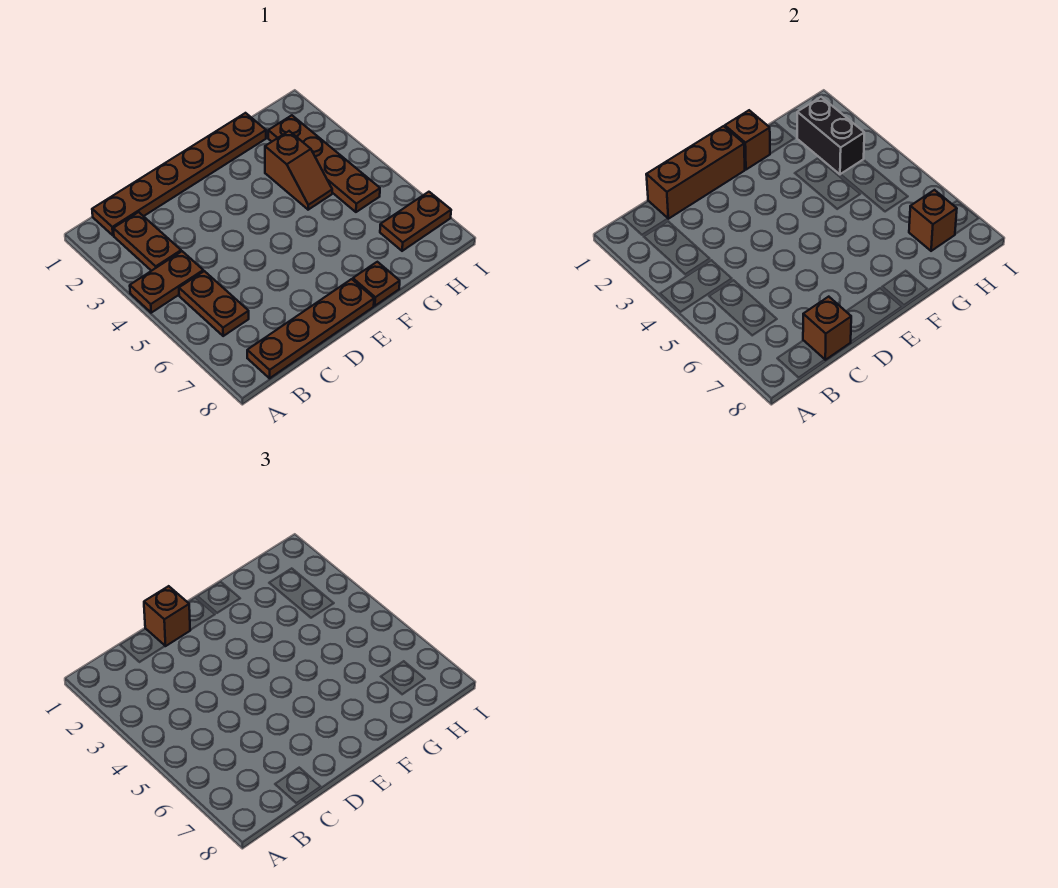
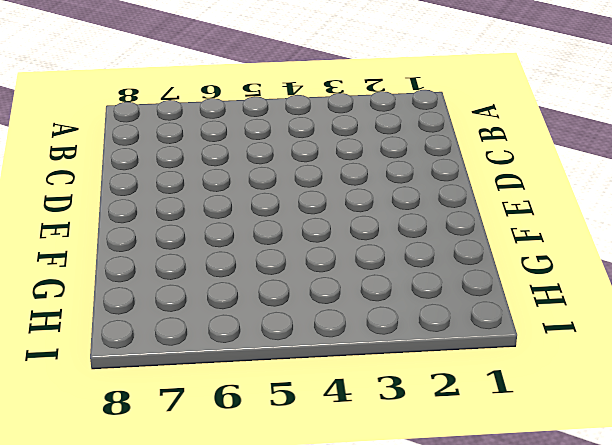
none -> brown plate A4:B4 level 1
none -> brown plate B1:G1 level 1
none -> brown plate B2:B3 level 1

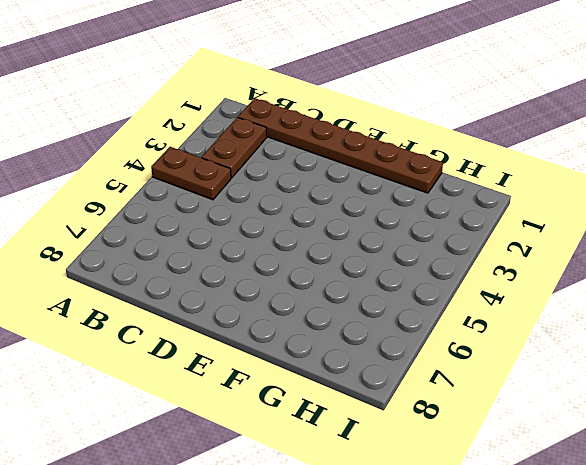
none -> brown plate B5:B6 level 1
none -> brown plate B8:E8 level 1
none -> brown plate F8 level 1

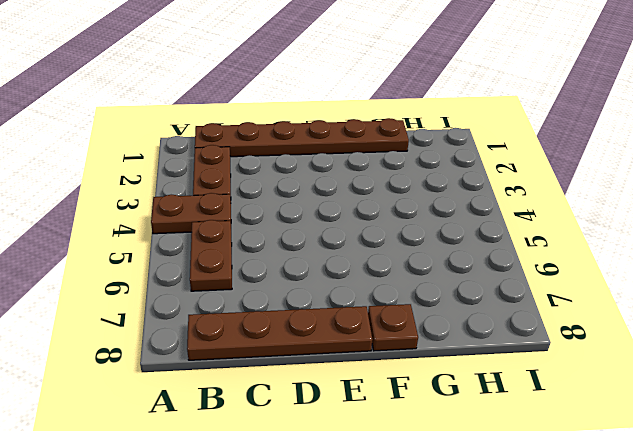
none -> brown slope G3:G4 level 1 top 3
none -> brown plate H2:H5 level 1
none -> brown plate H7:I7 level 1

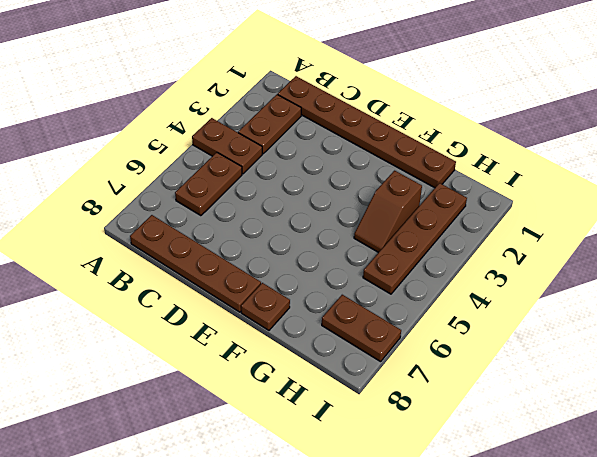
none -> brown brick C1:E1 level 2
none -> brown brick C8 level 2
none -> brown brick F1 level 2

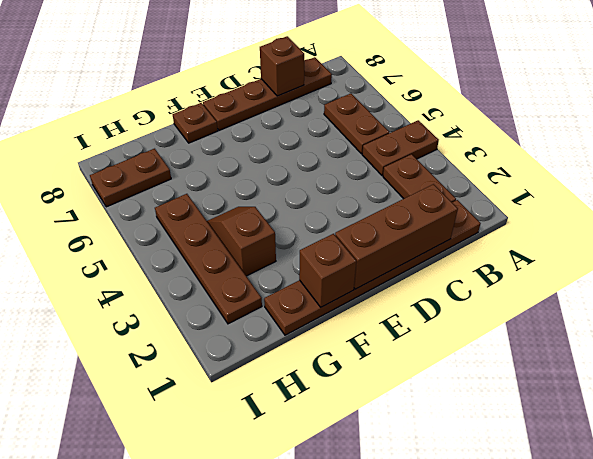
none -> black brick H2:H3 level 2
none -> brown brick H7 level 2
none -> brown brick D1 level 3

